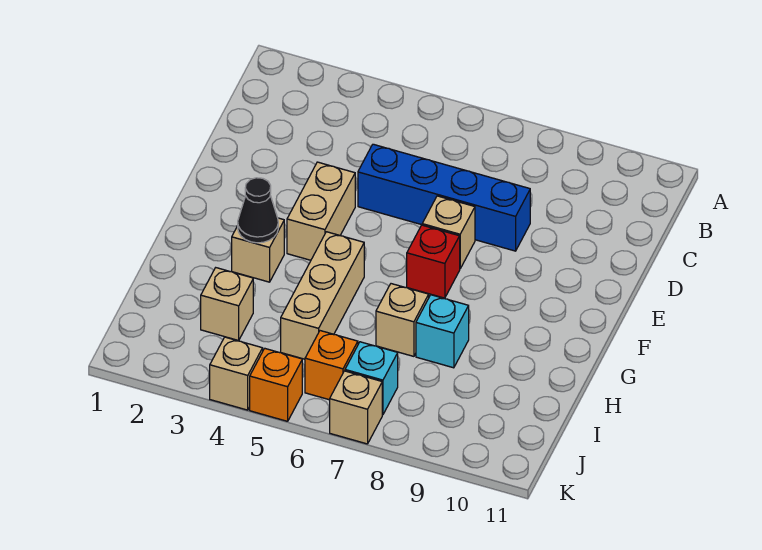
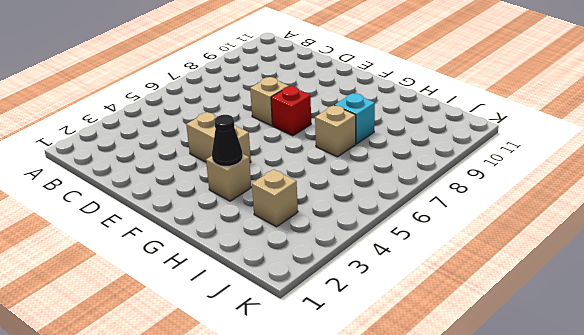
none -> blue brick D5:D8 level 1
none -> tan brick G5:I5 level 1
none -> orange brick J6 level 1

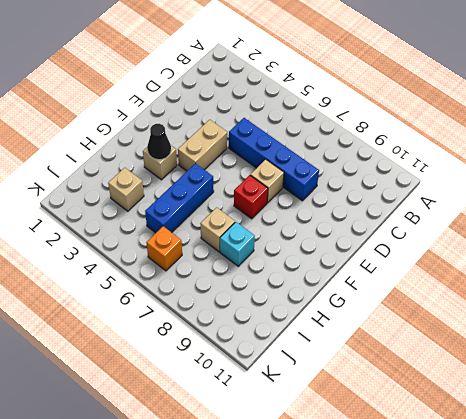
blue brick G5:I5 level 1 -> tan brick G5:I5 level 1
none -> cyan brick J7 level 1
none -> tan brick K4 level 1
none -> orange brick K5 level 1

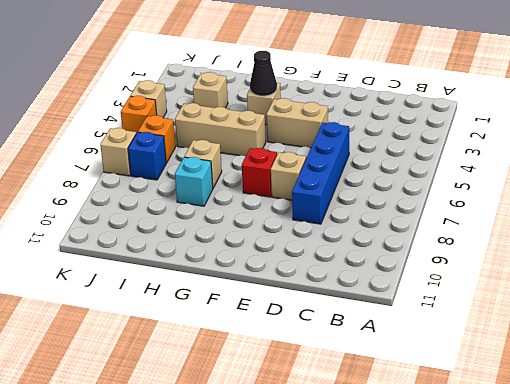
blue brick J7 level 1 -> cyan brick J7 level 1

